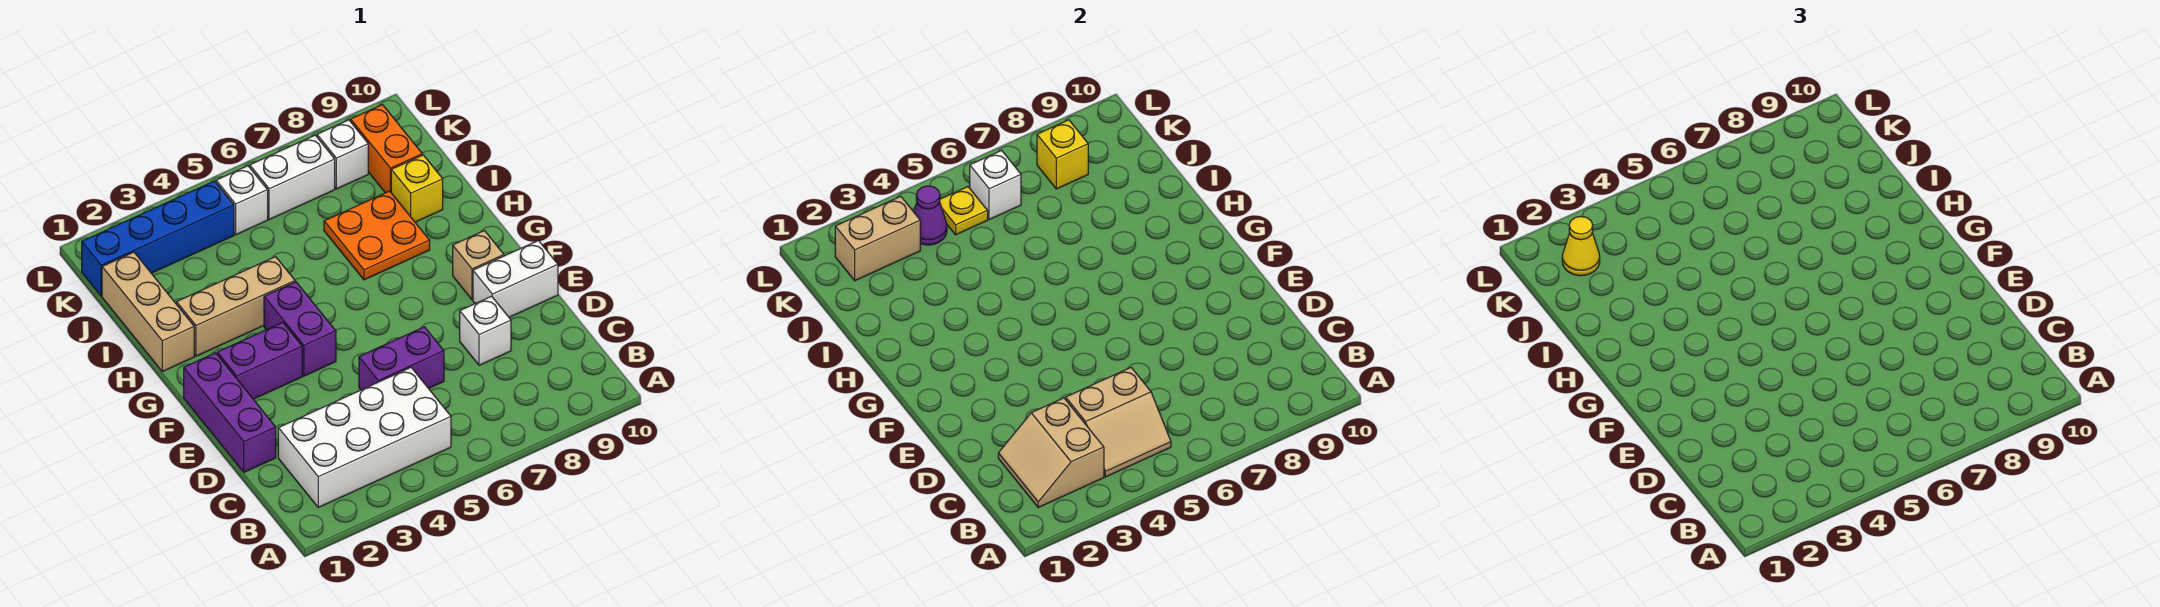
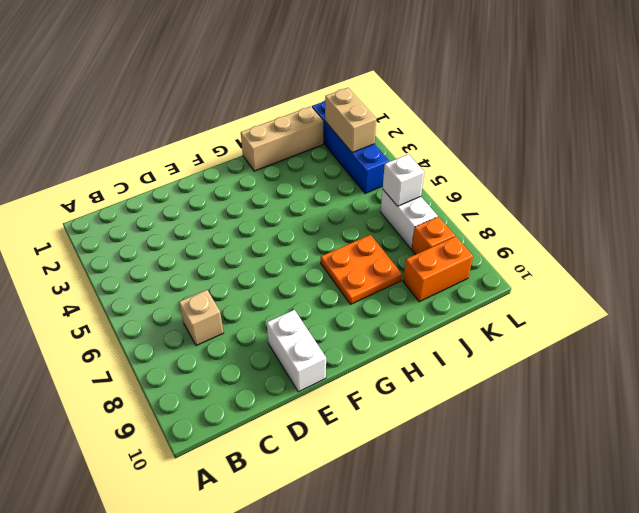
tan brick C7 level 1 -> tan brick F9 level 1
orange brick K8 level 1 -> white brick K8 level 1
none -> white brick B2:C5 level 1
none -> purple brick D1:F1 level 1
none -> purple brick D5:D6 level 1

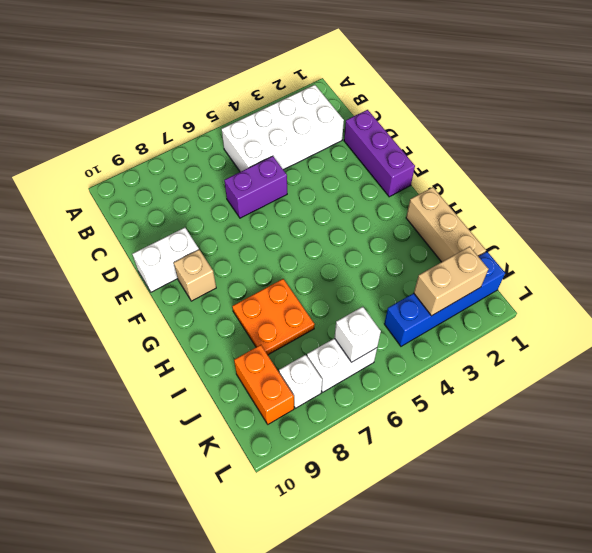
none -> white brick D8 level 1
none -> purple brick F2:F3 level 1
none -> purple brick F4:G4 level 1

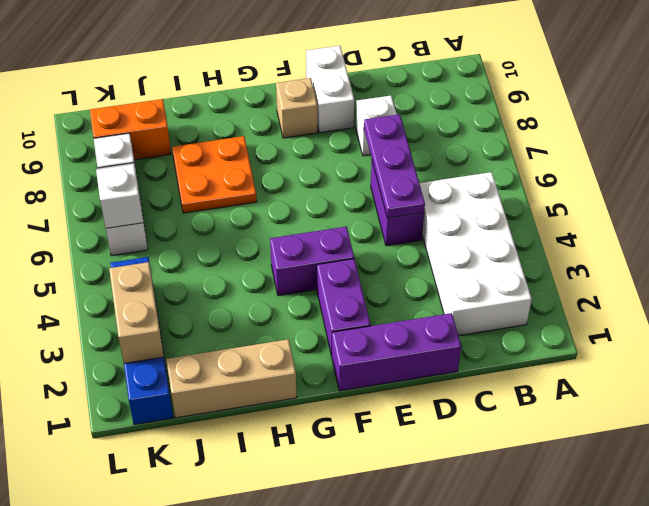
purple plate D5:D7 level 2 -> none
none -> tan brick H2:H4 level 1
none -> yellow brick I9 level 1
none -> white brick K5 level 1

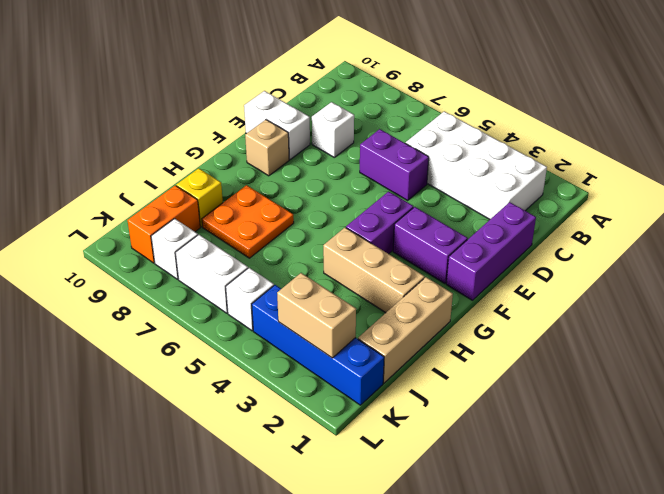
none -> tan slope B2:C3 level 2 top 3
none -> tan slope B4:C5 level 2 top C
none -> purple cone K4 level 2

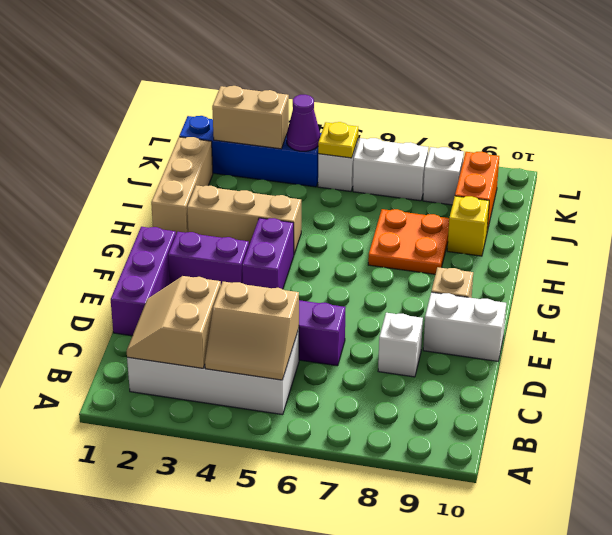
none -> white brick K6 level 2
none -> yellow brick K8 level 2
none -> yellow cone K2 level 3

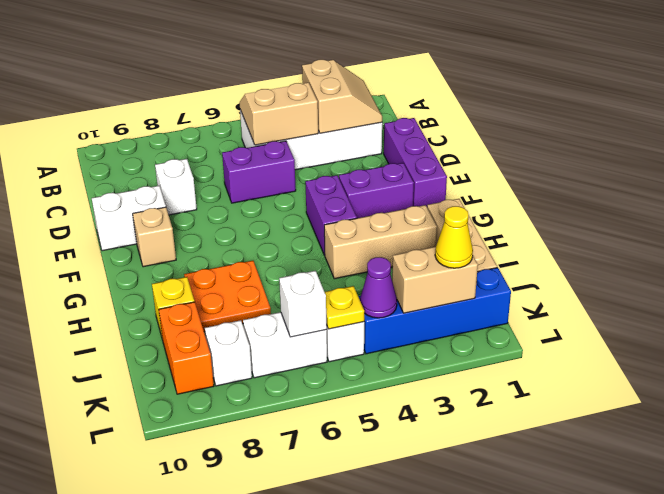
none -> yellow brick K8 level 2

